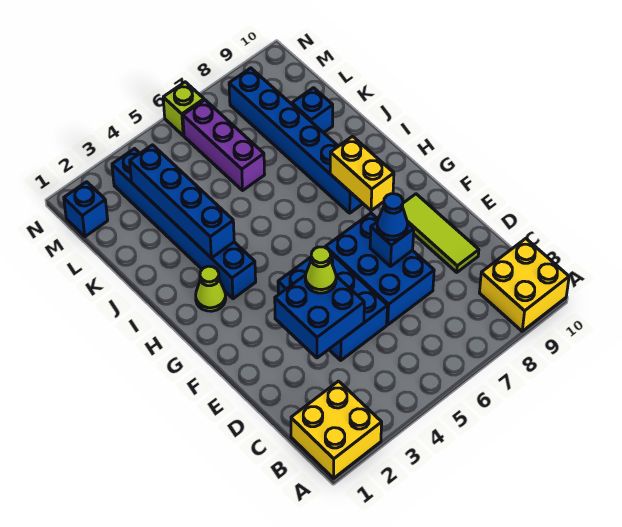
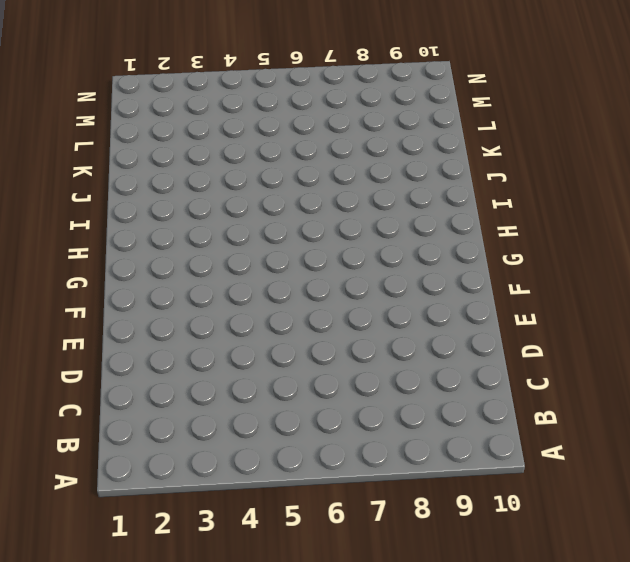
none -> yellow brick A1:B2 level 1
none -> yellow brick A9:B10 level 1
none -> blue brick D4:F5 level 1

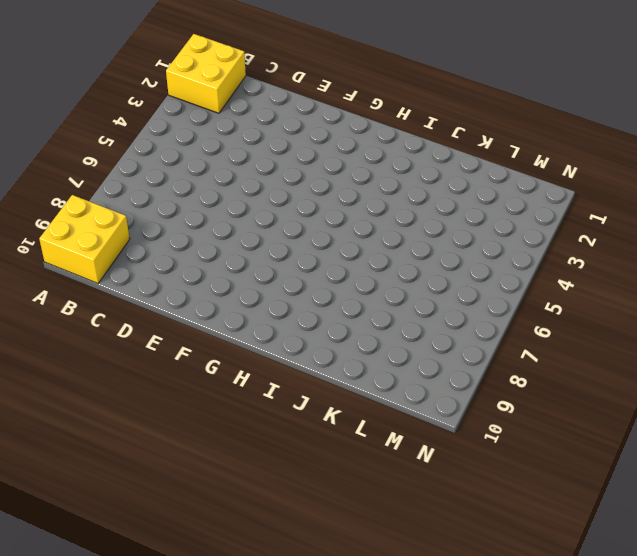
none -> blue brick D4:F5 level 1
none -> blue brick D6:F7 level 1
none -> lime tile D9:F9 level 1

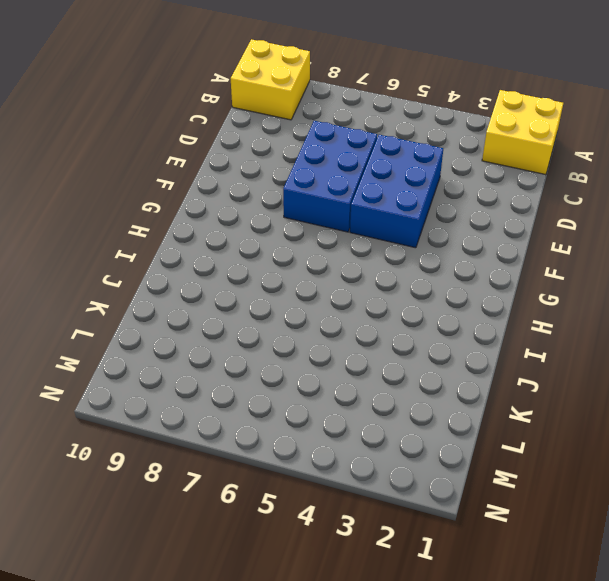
none -> lime tile D9:F9 level 1
none -> lime cone H2 level 1
none -> blue brick H3:M3 level 1

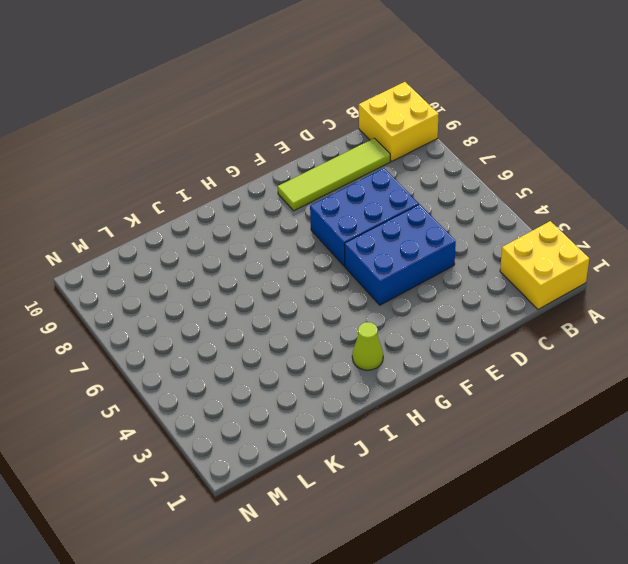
lime tile C9:F9 level 1 -> lime tile D9:F9 level 1
none -> blue brick H3:M3 level 1
none -> blue brick H8:M8 level 1
none -> purple brick K6:M6 level 1

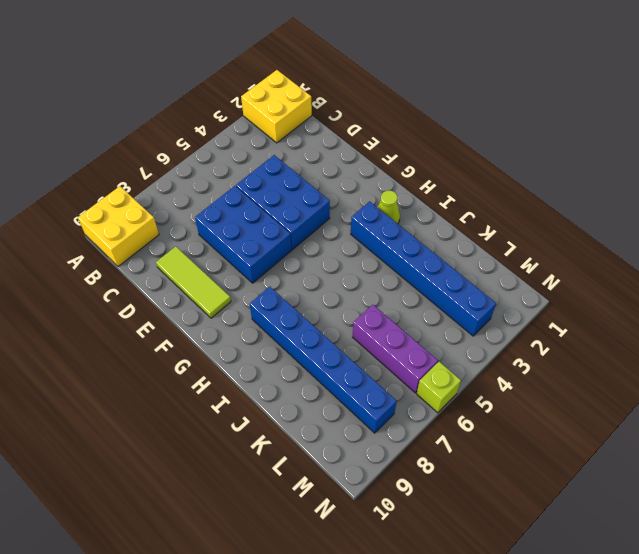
none -> blue brick K9 level 1
none -> blue brick M1 level 1
none -> blue brick D3:E4 level 2

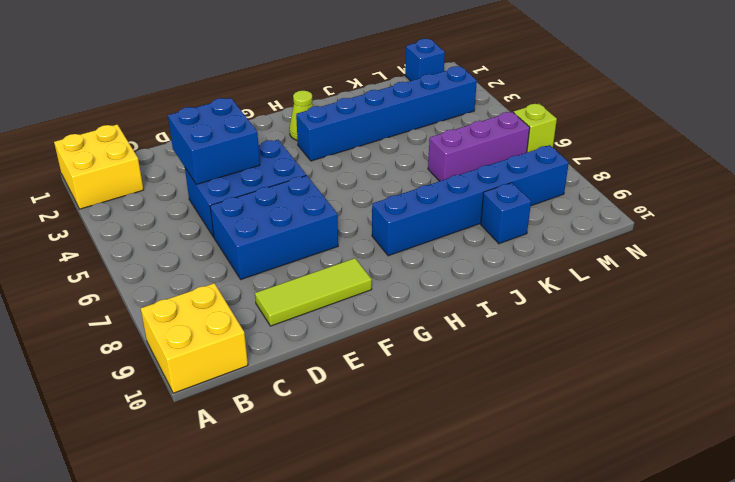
none -> blue brick E7 level 2
none -> yellow brick G8:H8 level 2
none -> blue brick I3:L3 level 2

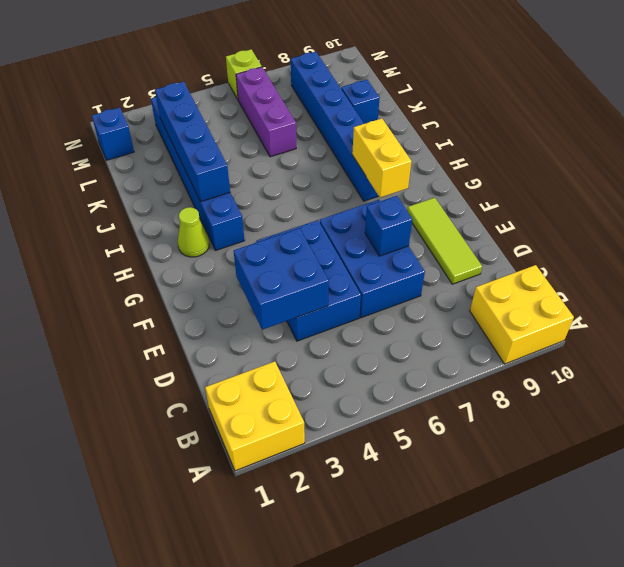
none -> lime cone E4 level 3
none -> blue cone E7 level 3

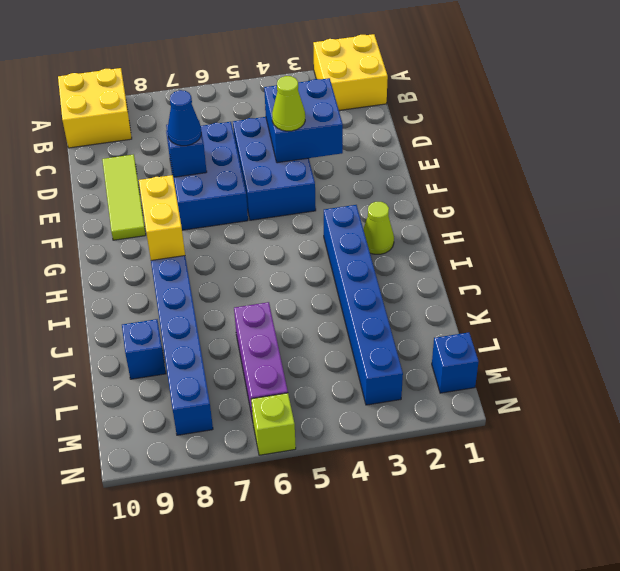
none -> blue brick I3:L3 level 2

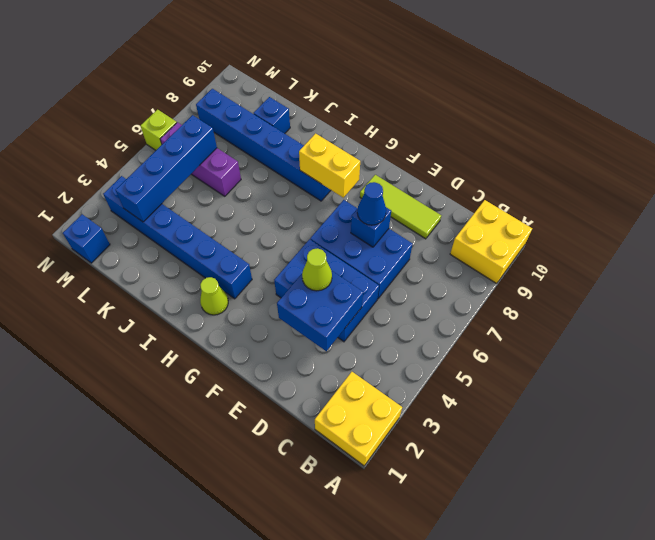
blue brick L3:L6 level 2 -> blue brick I3:L3 level 2

